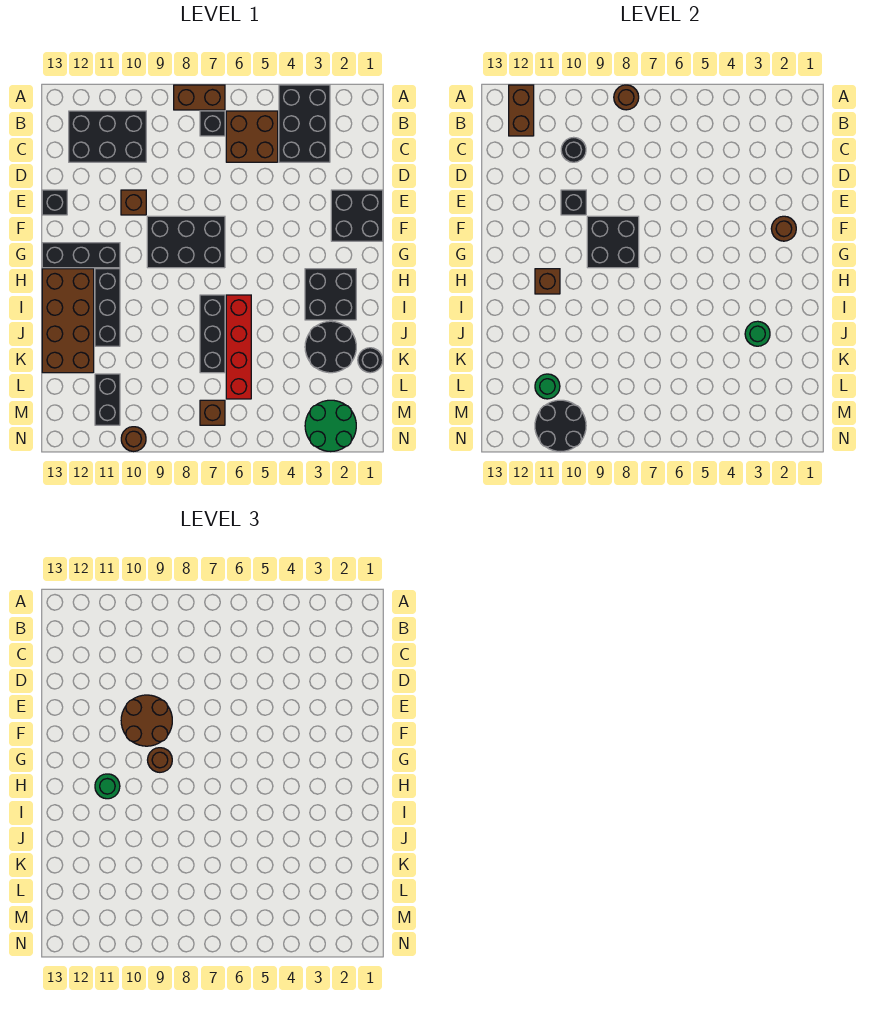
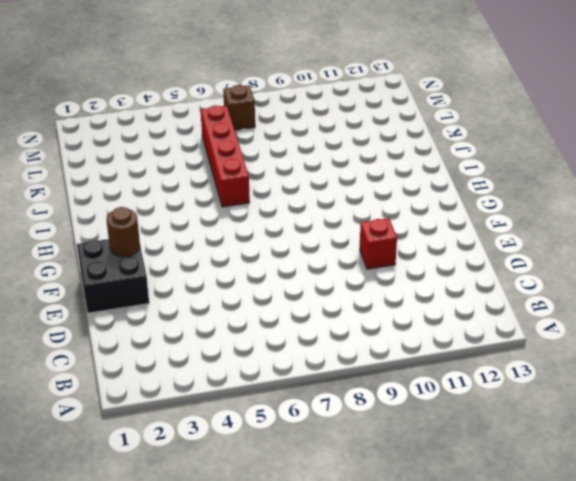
red brick E10 level 1 -> brown brick E10 level 1
none -> black brick A3:C4 level 1
none -> brown brick A7:A8 level 1
none -> brown brick B5:C6 level 1
none -> black brick B7 level 1

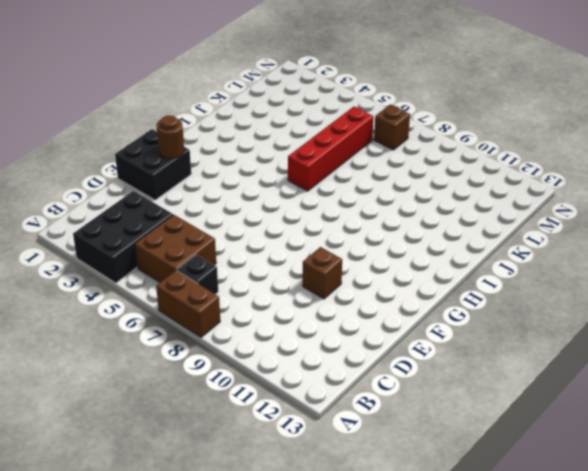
none -> black brick B10:C12 level 1
none -> black brick E13 level 1
none -> black brick F7:G9 level 1
none -> black brick G11:G13 level 1

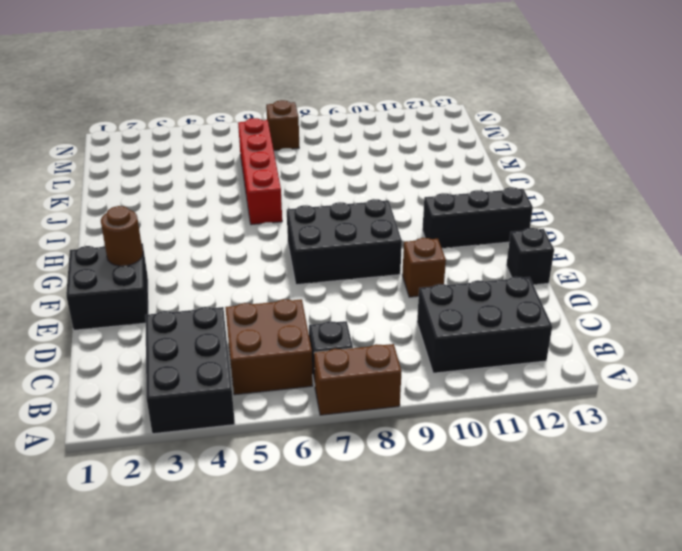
none -> black brick H2:I3 level 1
none -> black brick H11:J11 level 1
none -> brown brick H12:K13 level 1
none -> black brick I7:K7 level 1

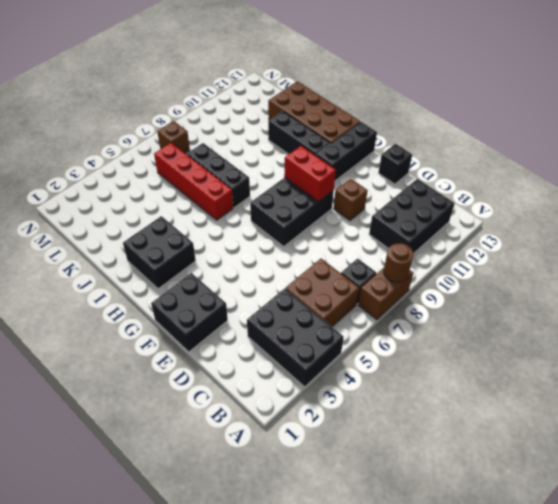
red brick F9:G9 level 2 -> black brick F8:G9 level 2
none -> black round brick J2:K3 level 1
none -> black round brick K1 level 1
none -> black brick L11:M11 level 1
none -> green round brick M2:N3 level 1

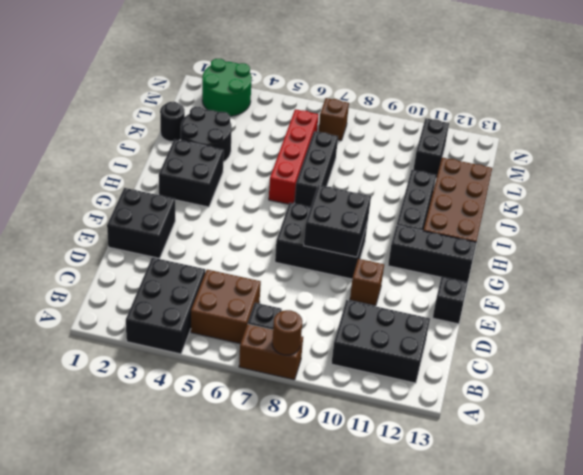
none -> brown round brick N10 level 1
none -> brown brick A12:B12 level 2
none -> black round brick C10 level 2
none -> black brick E10 level 2

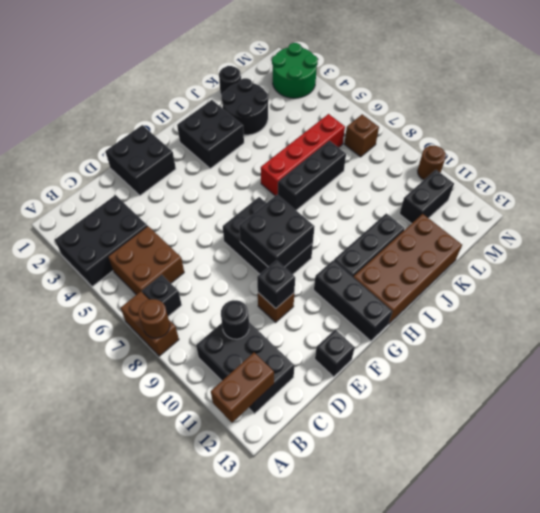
none -> brown round brick F2 level 2
none -> brown brick H11 level 2
none -> green round brick J3 level 2
none -> green round brick L11 level 2

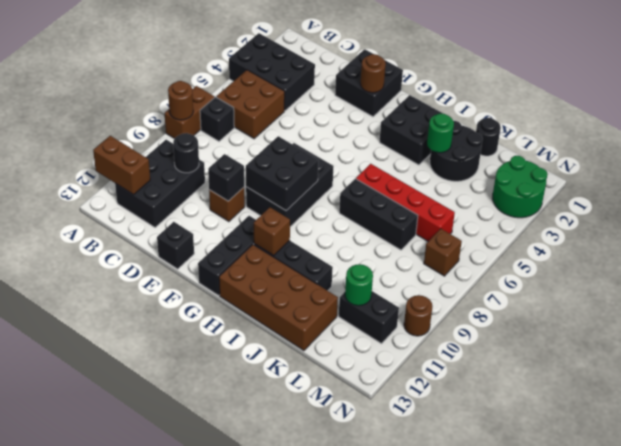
none -> black round brick M10:N11 level 2
none -> brown round brick E9:F10 level 3
none -> brown round brick G9 level 3
none -> green round brick H11 level 3

